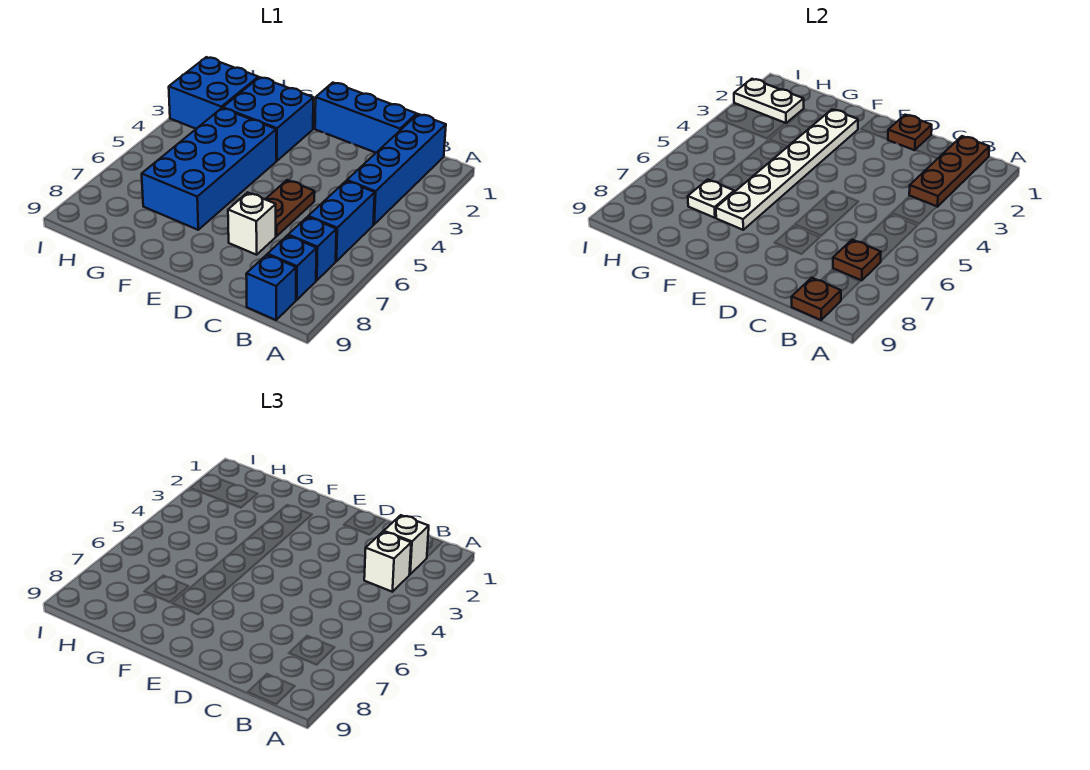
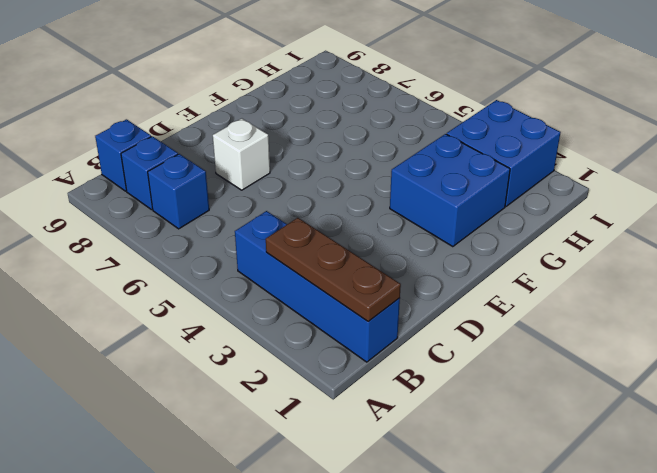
none -> blue brick B5:B6 level 1
none -> blue brick C1:E1 level 1
none -> brown plate D5:D6 level 1

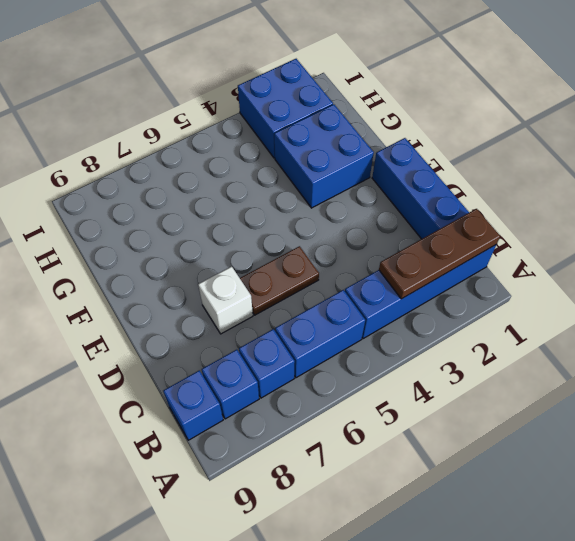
none -> blue brick F4:G7 level 1
none -> brown plate B7 level 2
none -> brown plate B9 level 2

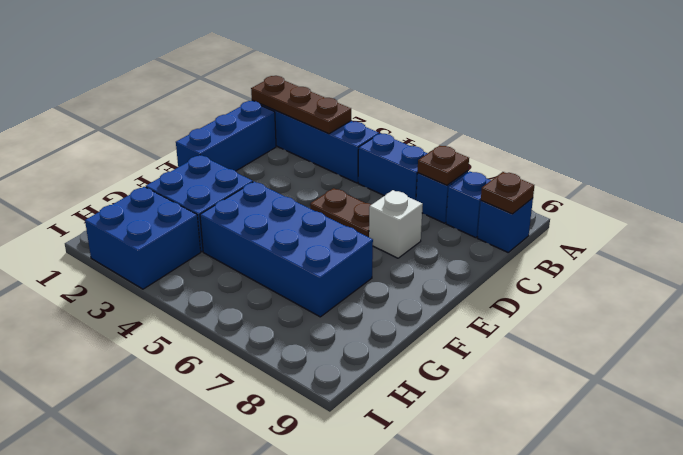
none -> brown plate D1 level 2
none -> white plate F2:F7 level 2
none -> white plate G7 level 2

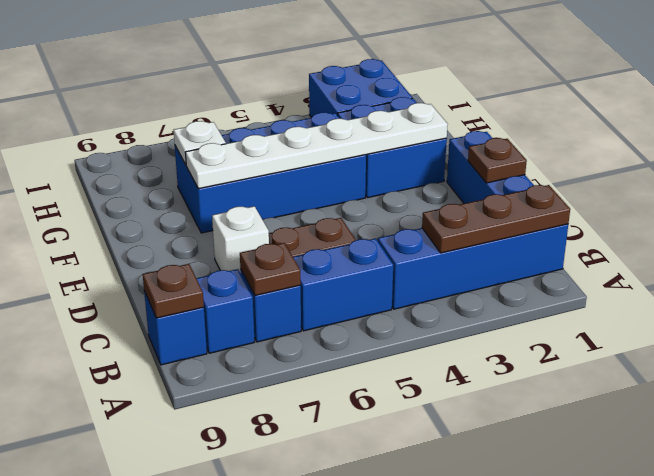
none -> white plate H2:I2 level 2
none -> white brick B2 level 3
none -> white brick B3 level 3

